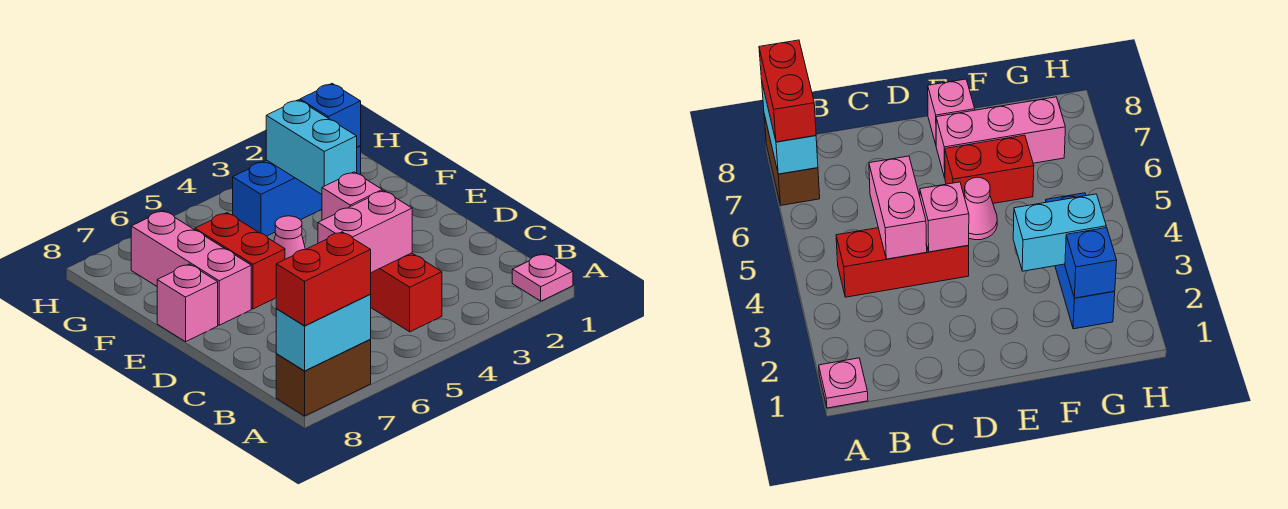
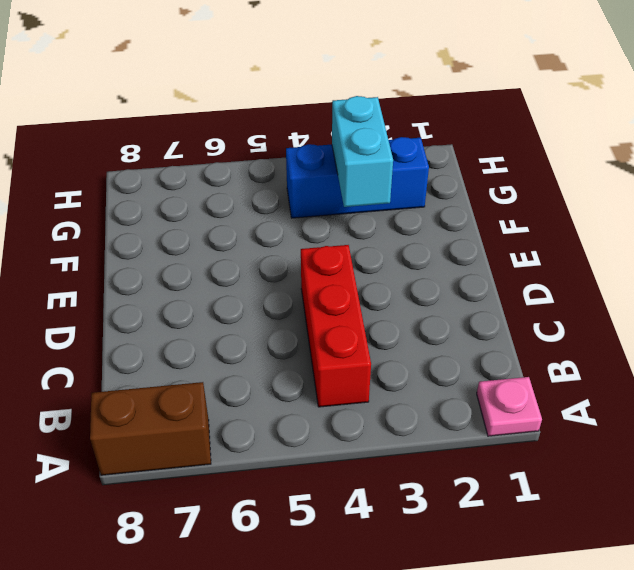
none -> pink cone E5 level 1
none -> red brick E6:F6 level 1
none -> pink brick E7:G7 level 1

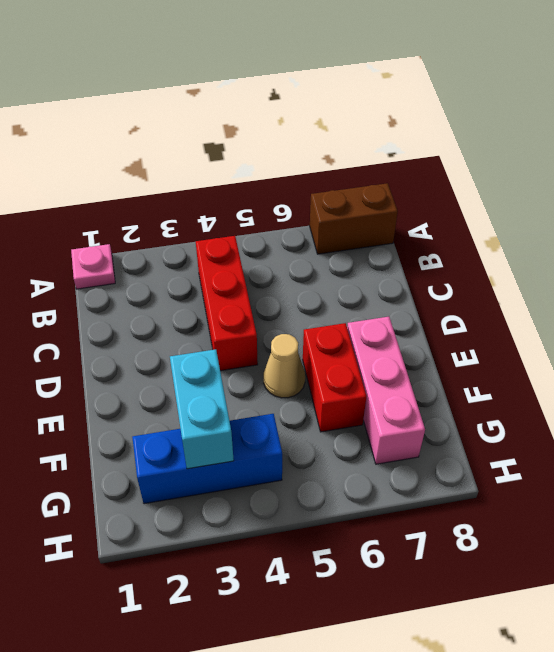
tan cone E5 level 1 -> pink cone E5 level 1
none -> pink brick E8 level 1
none -> cyan brick A7:A8 level 2
none -> pink brick C4:C5 level 2

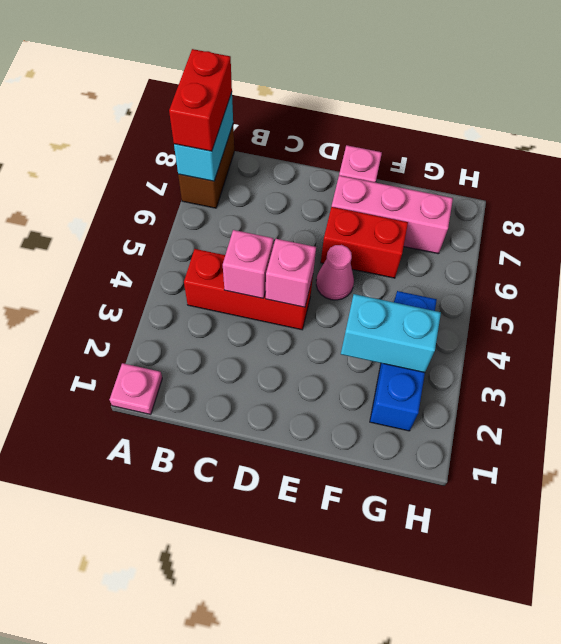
pink brick C4 level 2 -> pink brick C4:C5 level 2
none -> blue brick G2 level 2

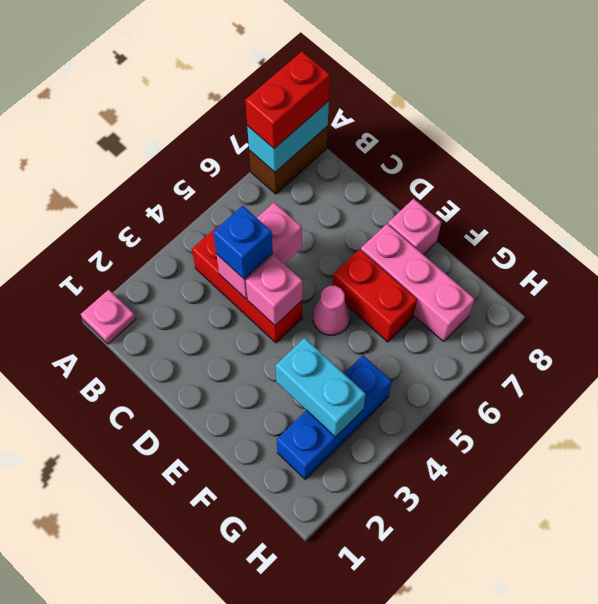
blue brick C4 level 3 -> blue brick G2 level 2

